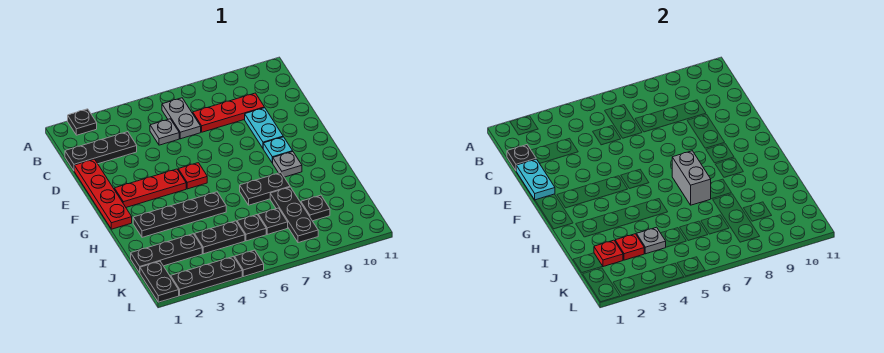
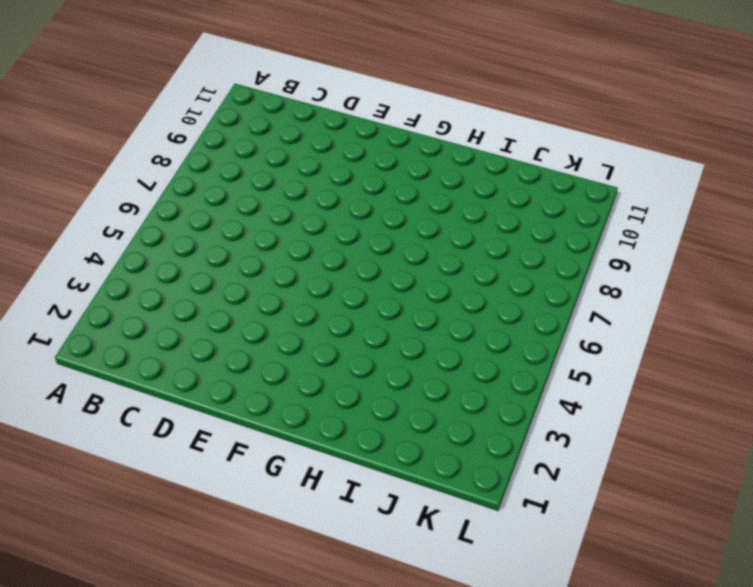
none -> black plate A2 level 1
none -> grey plate B6:C6 level 1
none -> black plate C1:C3 level 1

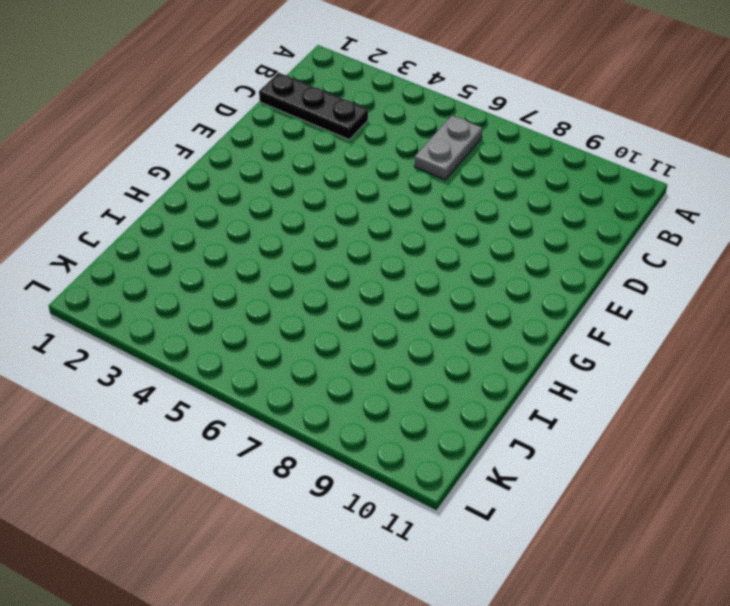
none -> black plate A2 level 1
none -> grey plate C5 level 1
none -> red plate C7:C9 level 1

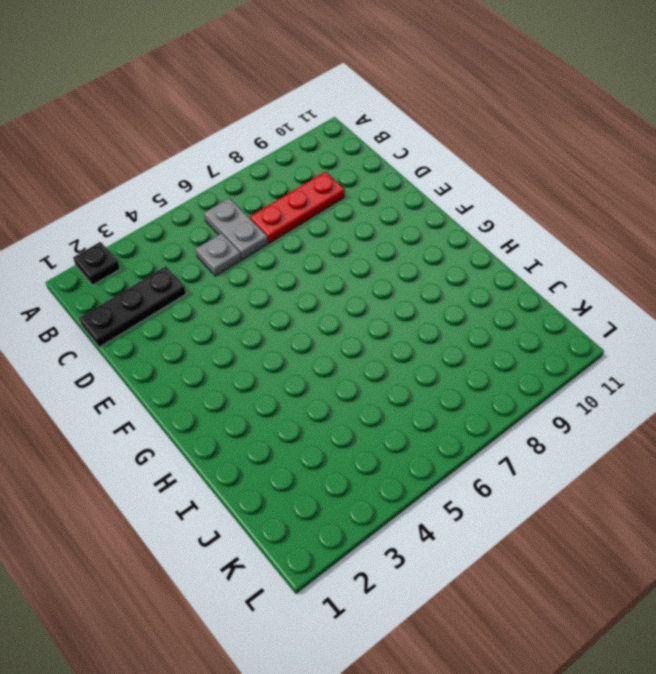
none -> red plate D1:G1 level 1
none -> cyan plate D9:E9 level 1
none -> red plate F2:F4 level 1

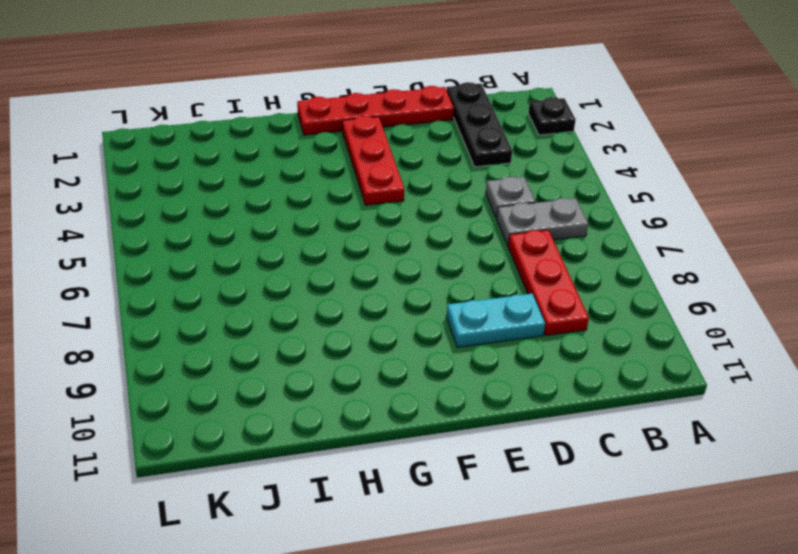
none -> red plate F5 level 1
none -> cyan plate F9 level 1
none -> grey plate G9 level 1

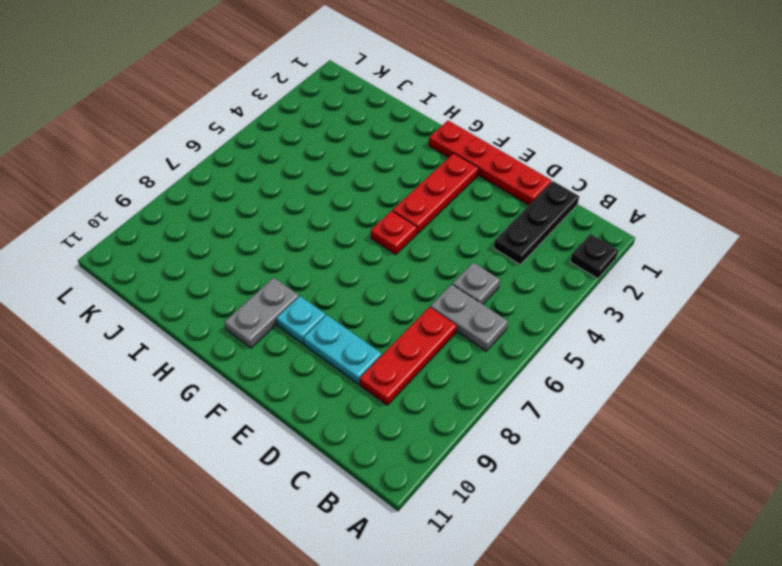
grey plate G9:G10 level 1 -> grey plate G9 level 1
none -> black plate H2:H5 level 1
none -> black plate H7:H8 level 1
none -> black plate I8:K8 level 1

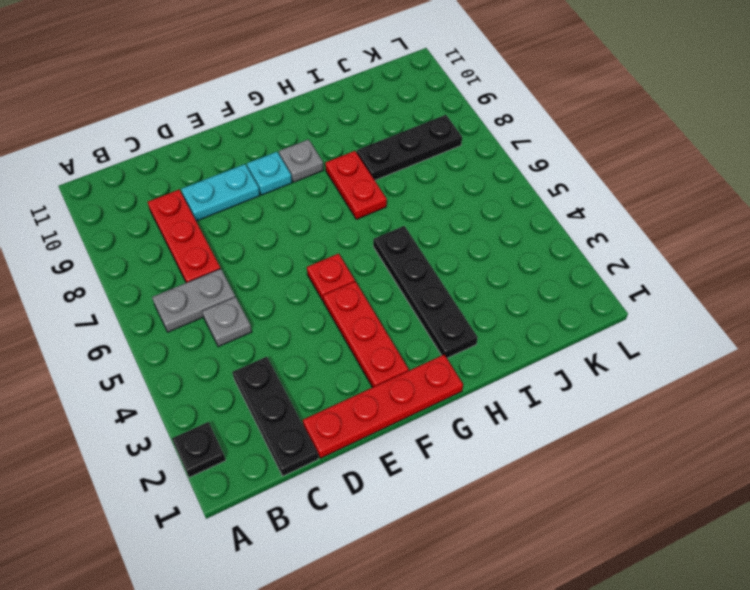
red plate H7:H8 level 1 -> black plate H7:H8 level 1
none -> black plate J1:J3 level 1
none -> black plate J4:J5 level 1
none -> black plate J6 level 1

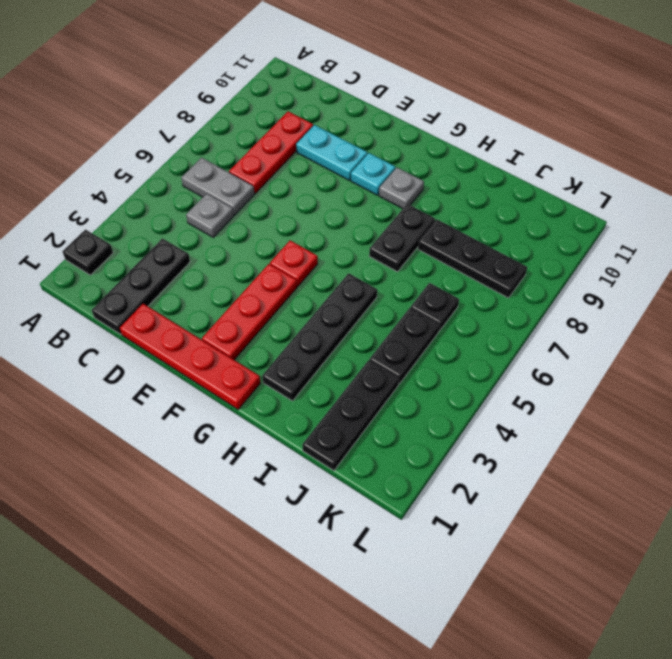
none -> black plate J7 level 1
none -> black plate J9 level 1
none -> black plate K1:L1 level 1

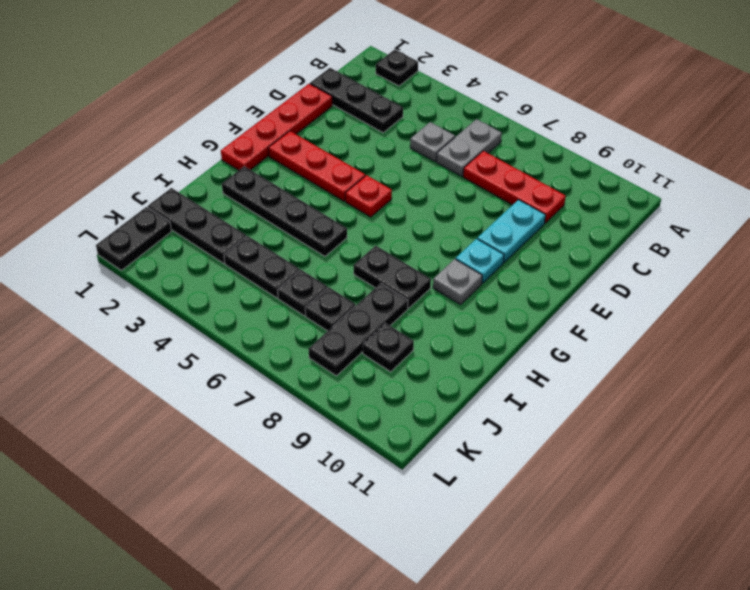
none -> black plate L2:L4 level 1
none -> black plate L5 level 1
none -> black plate C1 level 2

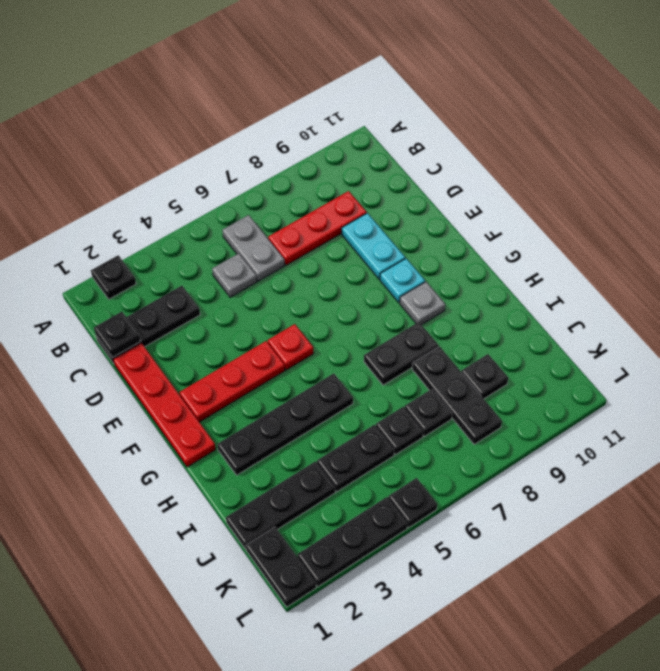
none -> cyan plate D1:E1 level 2
none -> grey brick G7:H7 level 2
none -> red plate J2 level 2

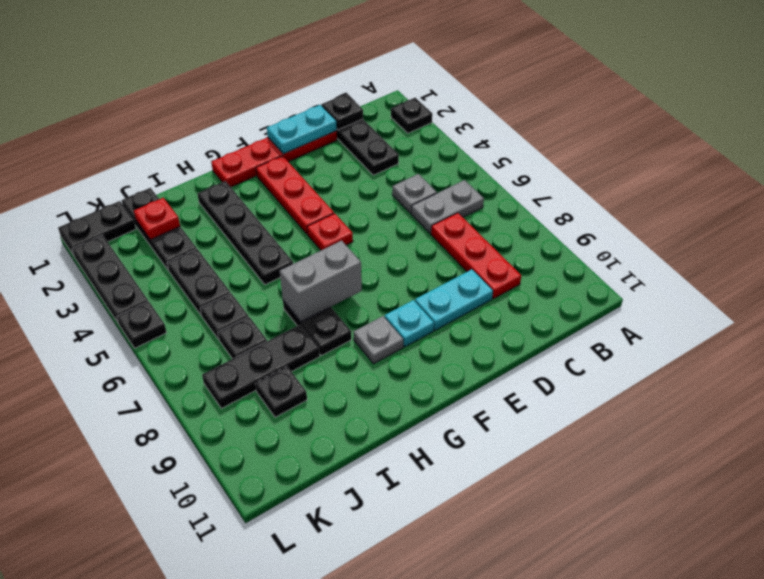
none -> red plate J3 level 2
none -> grey plate J4 level 2

